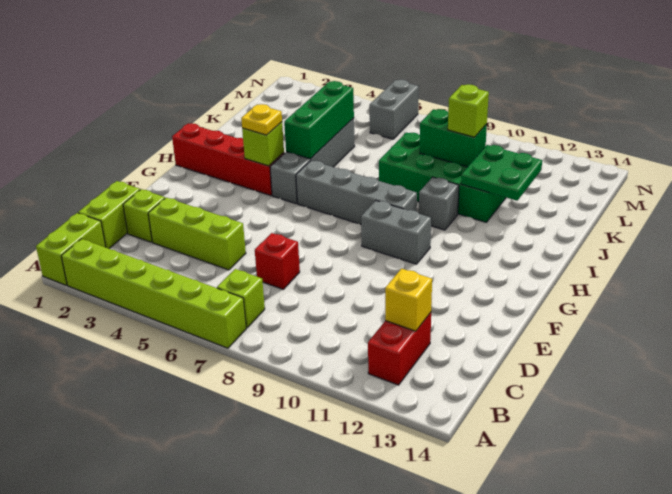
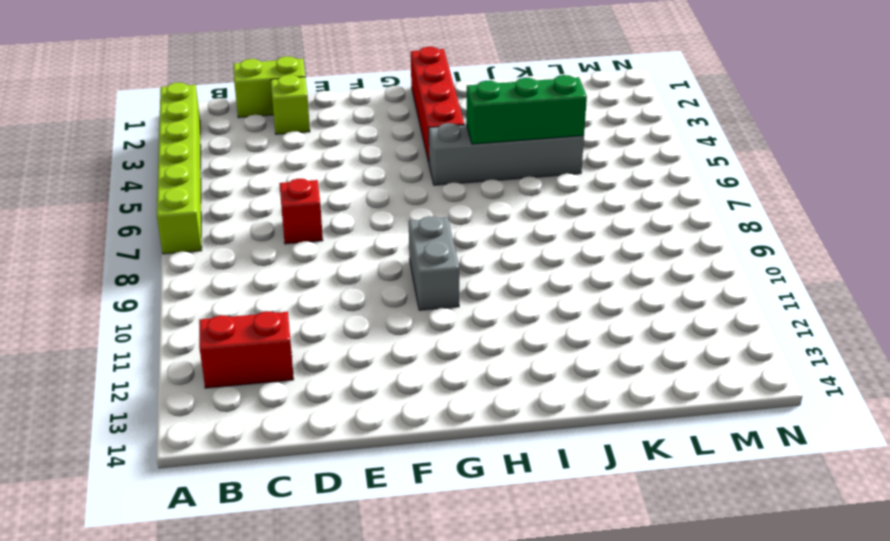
none -> lime brick A1:B1 level 1
none -> lime brick B7 level 1
none -> lime brick D3:D5 level 1

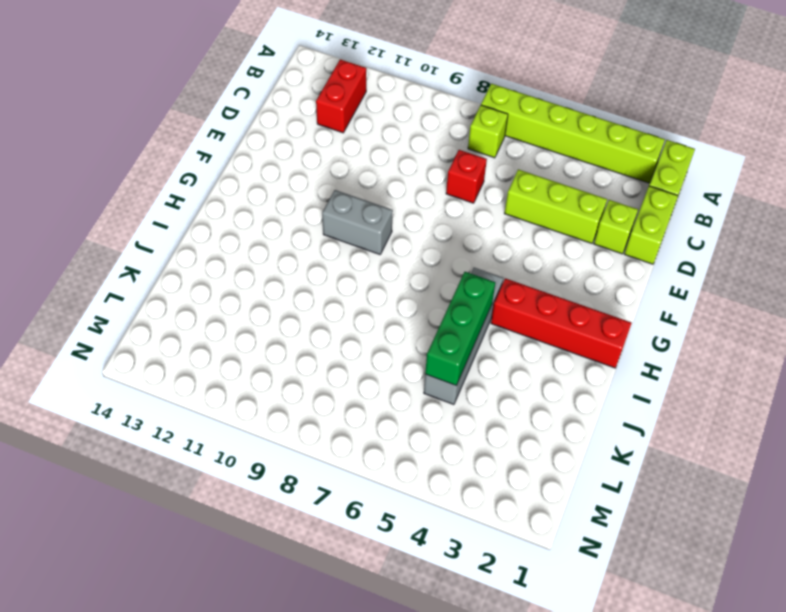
none -> grey brick H6:H9 level 1
none -> grey brick I10 level 1
none -> green brick J8:K11 level 1

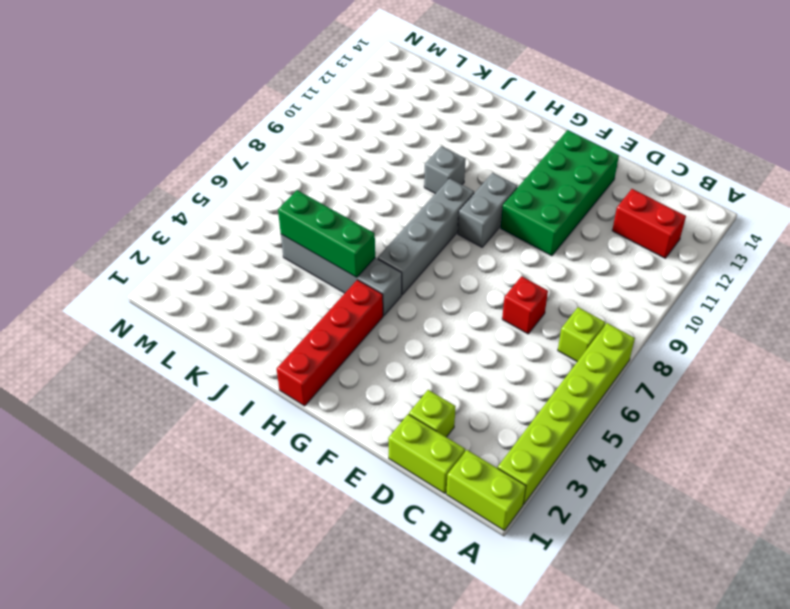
green brick E10:F13 level 1 -> green brick J8:K11 level 1
none -> lime brick D3:D5 level 1
none -> grey brick M6:N6 level 1
none -> yellow brick C12 level 2

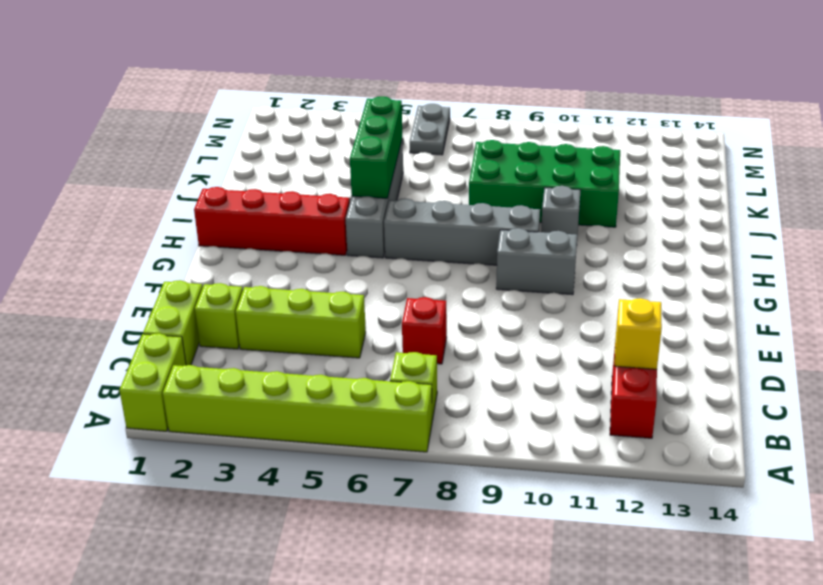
grey plate M6:N6 level 1 -> grey brick M6:N6 level 1
none -> lime brick H4 level 2
none -> green plate J11:K12 level 2
none -> green brick K9:K10 level 2

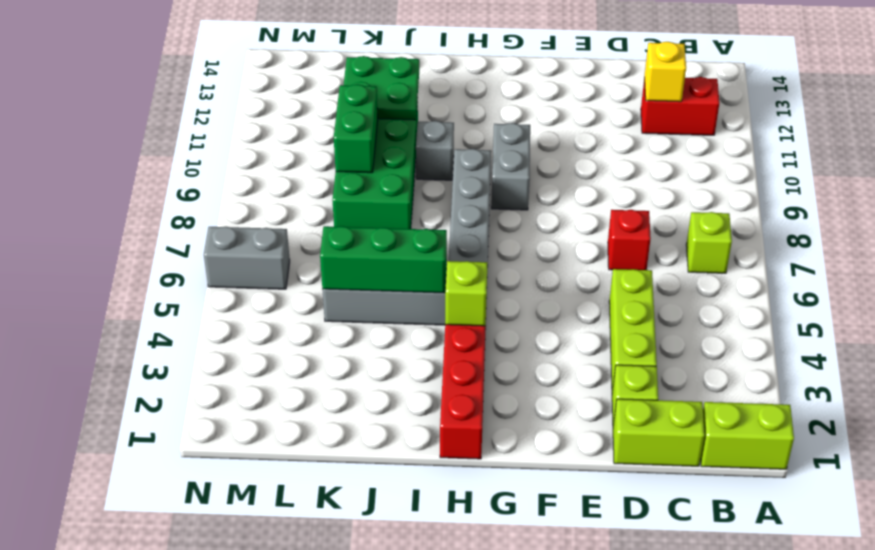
none -> lime brick A2:A7 level 1
none -> yellow plate H4 level 3
none -> lime brick K10 level 3

